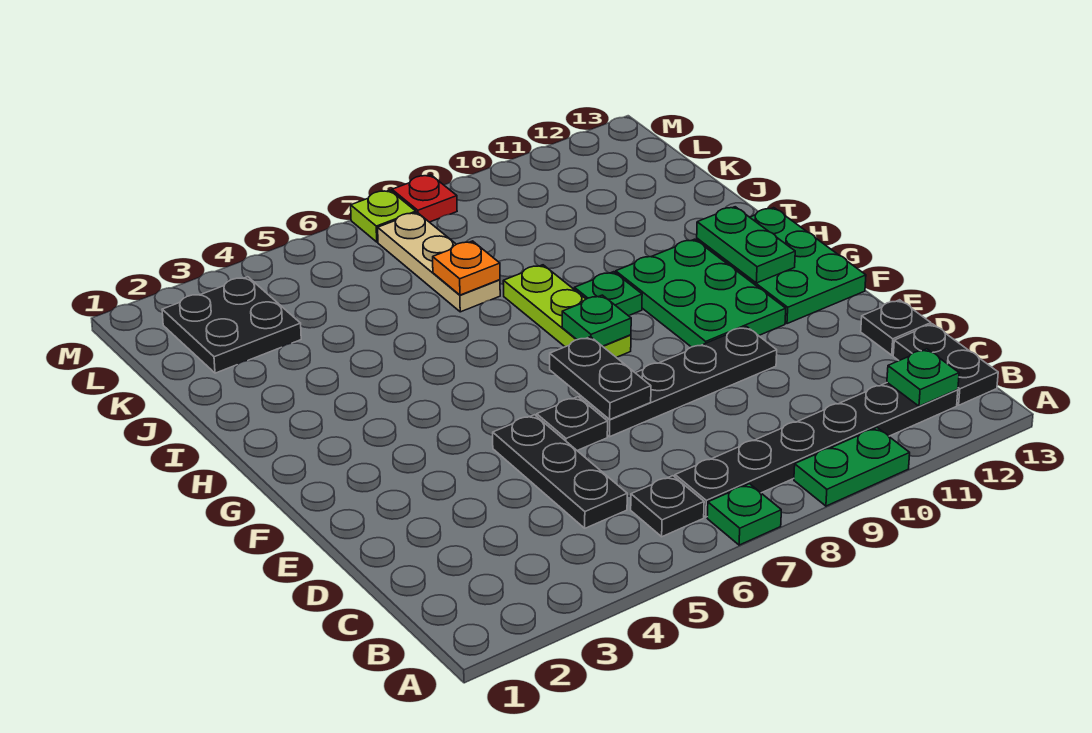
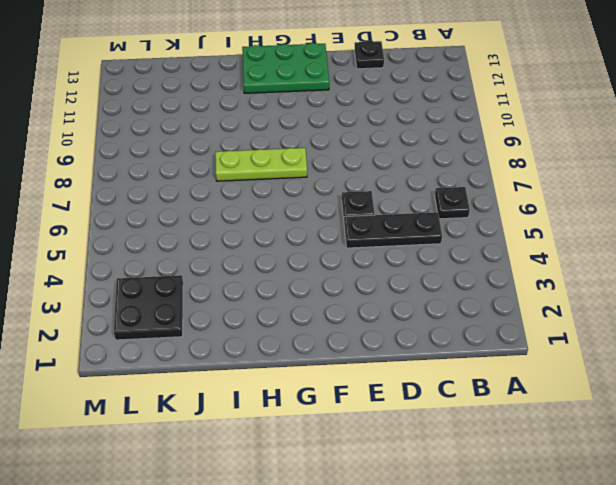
none -> green plate A7 level 1
none -> green plate A9:A10 level 1
none -> black plate B7:B12 level 1

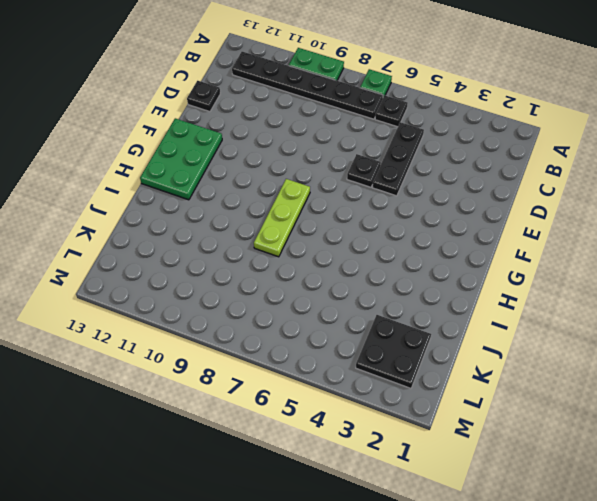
none -> black plate B13:C13 level 1
none -> black plate E7:E10 level 1
none -> green plate F10:H11 level 1

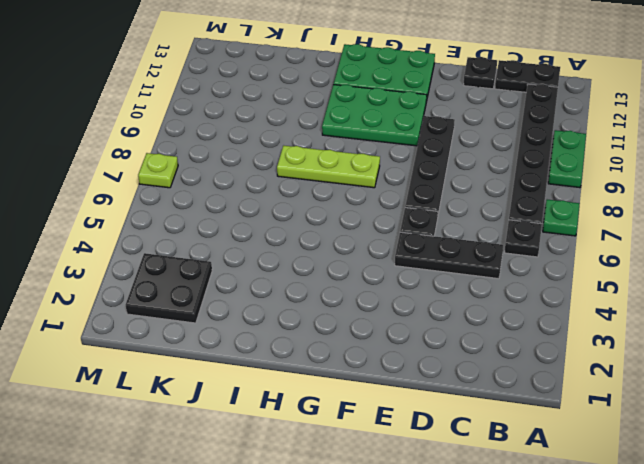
none -> green plate H9 level 1
none -> tan plate J7:L7 level 1
none -> red plate M8 level 1

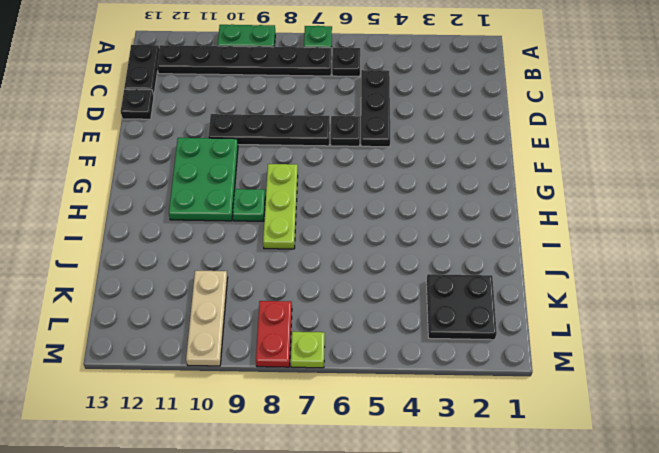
tan plate K10:M10 level 1 -> tan plate J7:L7 level 1
red plate L8:M8 level 1 -> red plate M8 level 1
none -> green plate F12:H13 level 1
none -> green plate B12 level 2
none -> black plate E7:F7 level 2

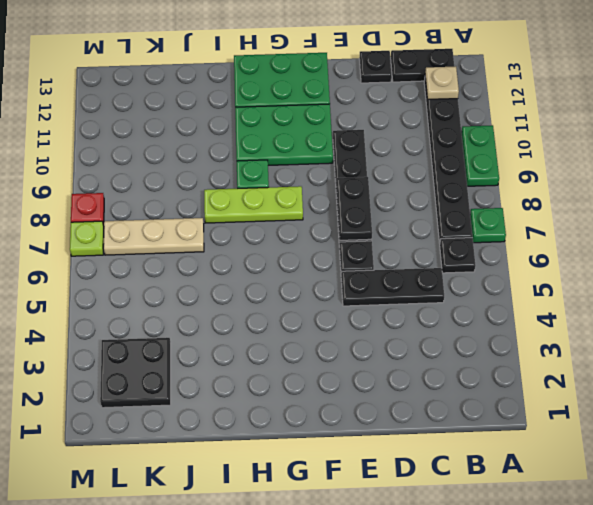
tan plate B12 level 2 -> green plate B12 level 2
black plate E7:E8 level 2 -> black plate E7:F7 level 2
none -> green plate G8 level 2
none -> green plate G12:H12 level 2
none -> orange plate J7 level 2

